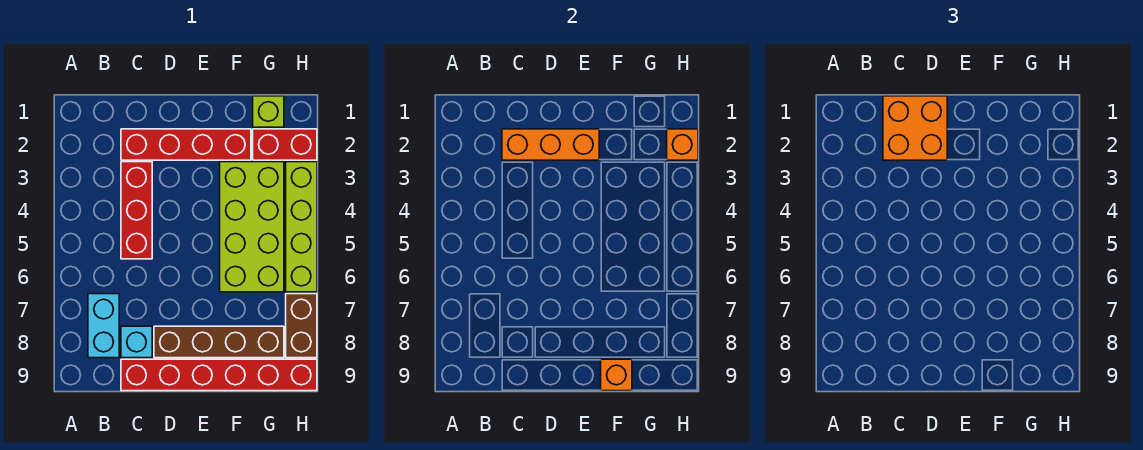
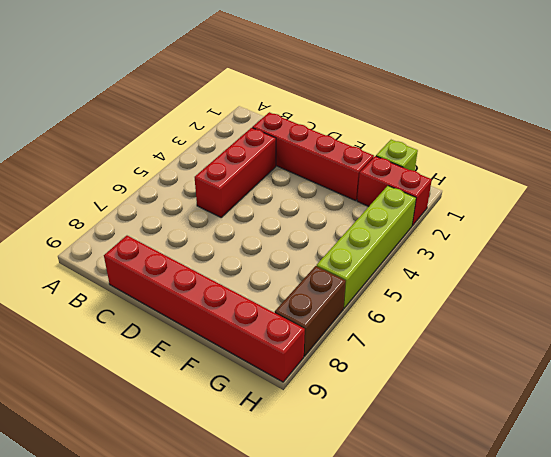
none -> cyan brick B7:B8 level 1
none -> cyan brick C8 level 1
none -> brown brick D8:G8 level 1

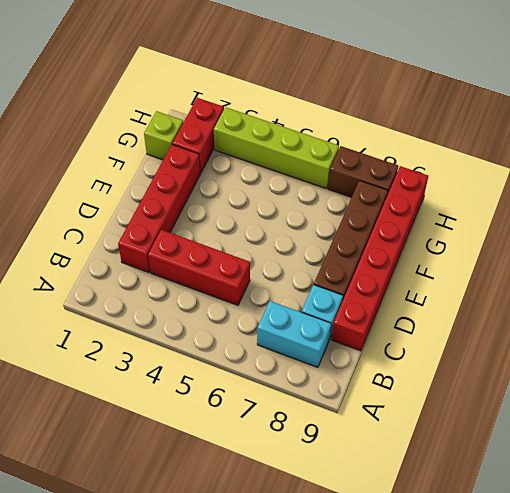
none -> lime brick F3:G6 level 1
none -> orange brick C2:E2 level 2
none -> orange brick F9 level 2

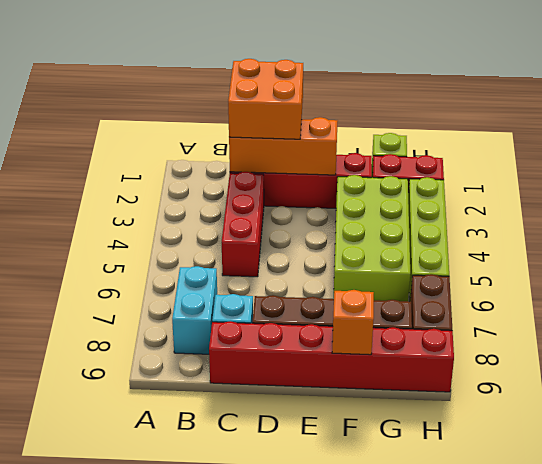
none -> orange brick H2 level 2

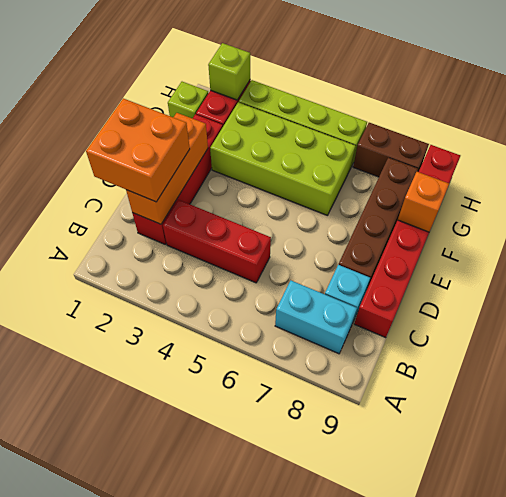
lime brick H2 level 2 -> orange brick H2 level 2

